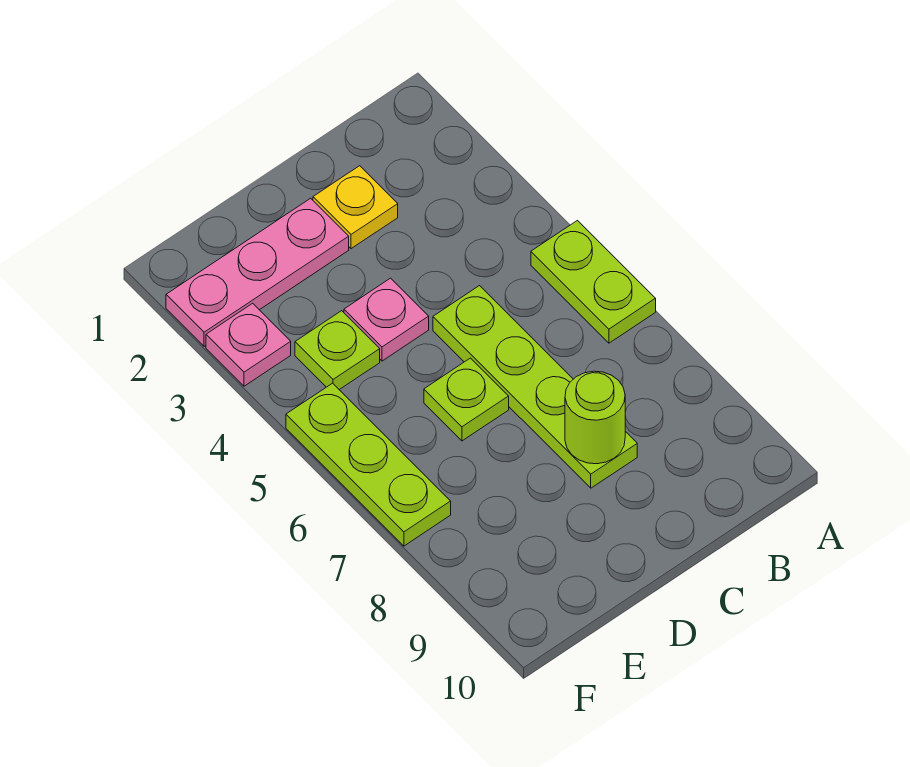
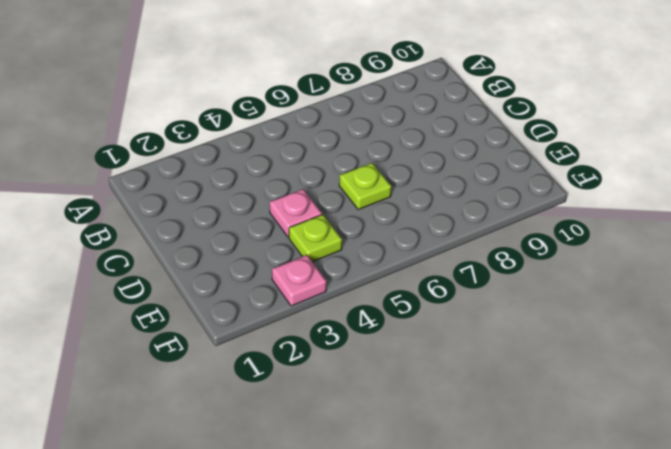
none -> lime plate A5:A6 level 1
none -> yellow plate C2 level 1

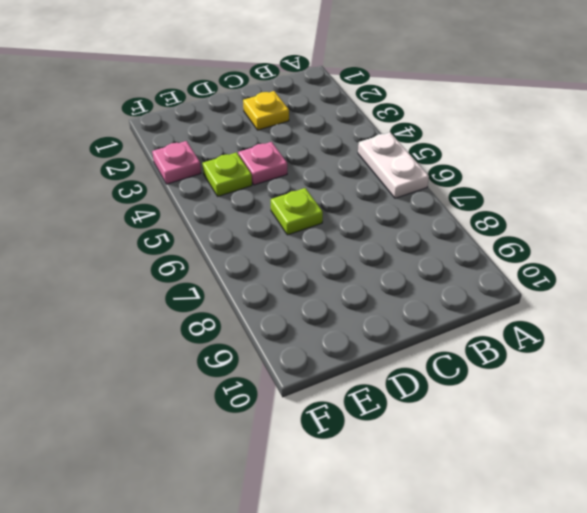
white plate A5:A6 level 1 -> lime plate A5:A6 level 1
none -> lime plate C5:C8 level 1
none -> pink plate D2:F2 level 1

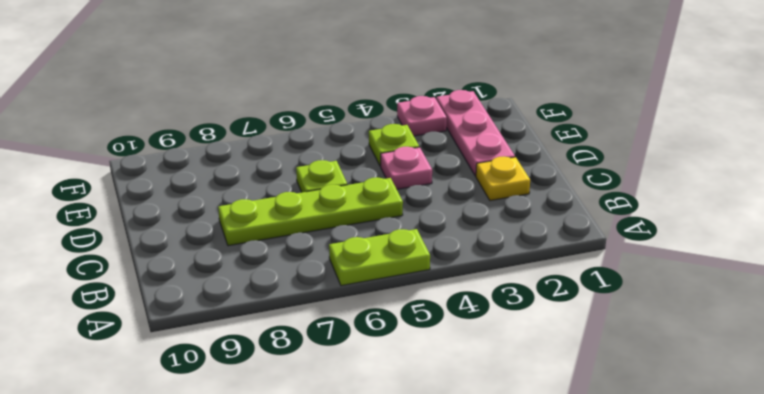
none -> lime plate F5:F7 level 1
none -> lime round brick C8 level 2

